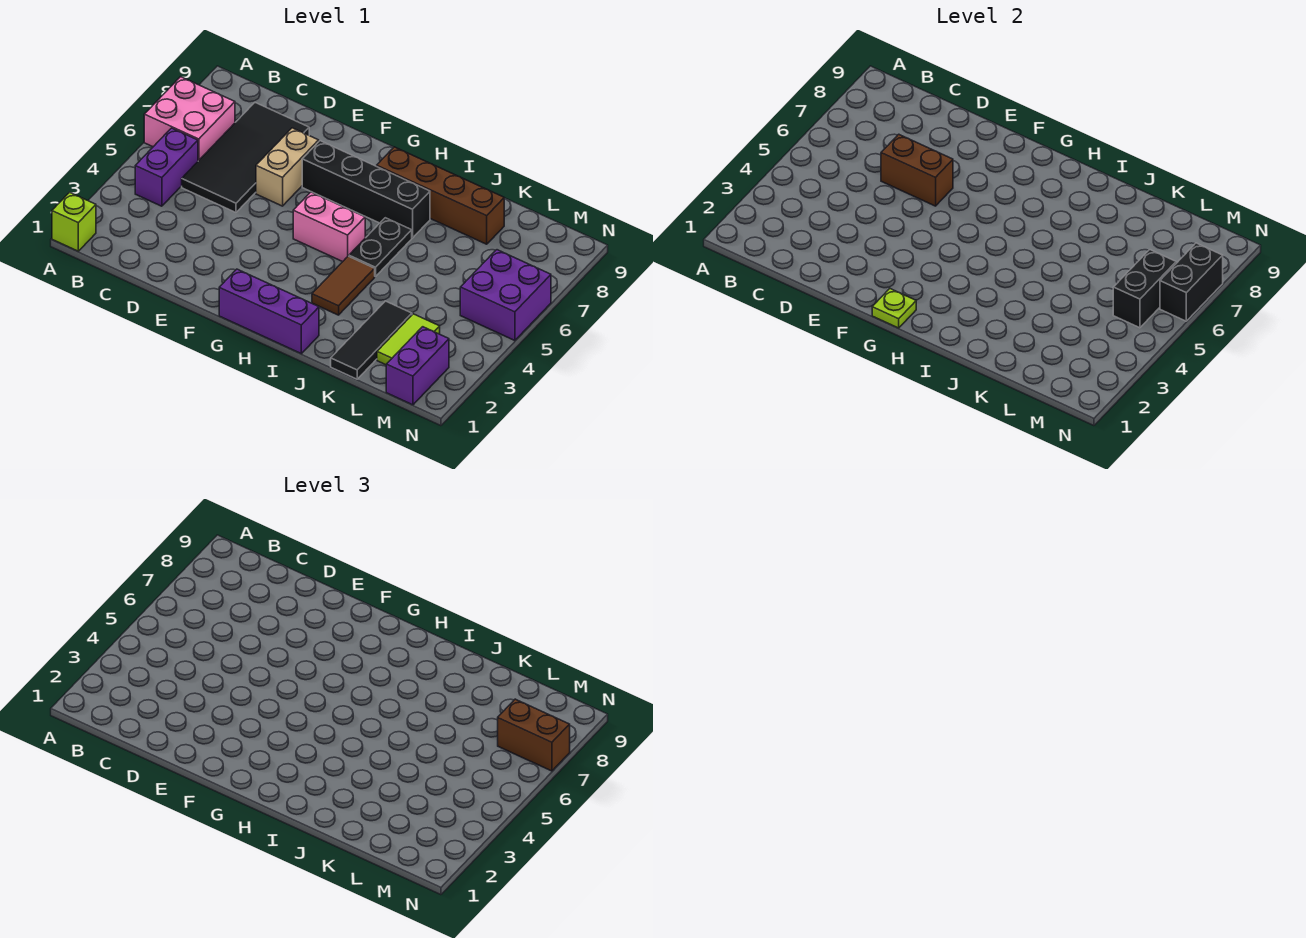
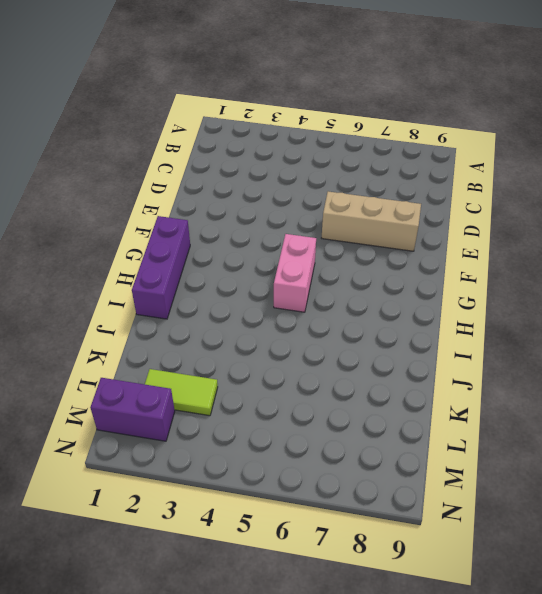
tan brick E6:E8 level 1 -> tan brick E6:E7 level 1
none -> lime brick A1 level 1
none -> pink brick A6:B7 level 1
none -> purple brick B4:B5 level 1

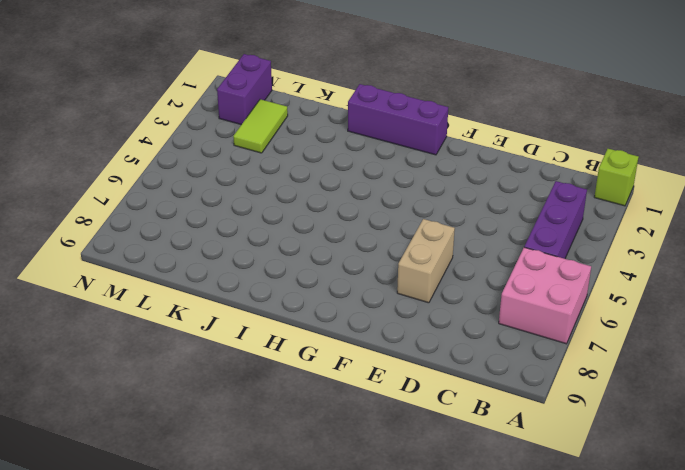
purple brick B3:B5 level 1 -> purple brick B4:B5 level 1
none -> black tile C5:D8 level 1
none -> black brick F7:I7 level 1
none -> pink brick G5:H5 level 1

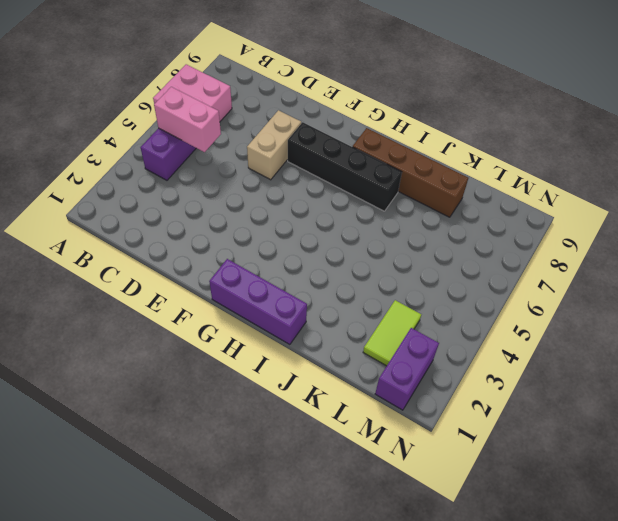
pink brick B5:C5 level 2 -> pink brick G5:H5 level 1
none -> lime brick A1 level 1
none -> black tile C5:D8 level 1
none -> brown tile I3:I4 level 1

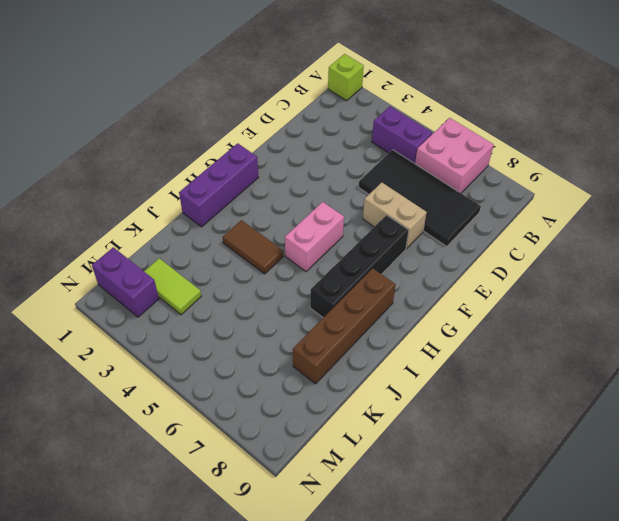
none -> black plate I5:I6 level 1
none -> black tile K1:K3 level 1
none -> purple brick M5:N6 level 1

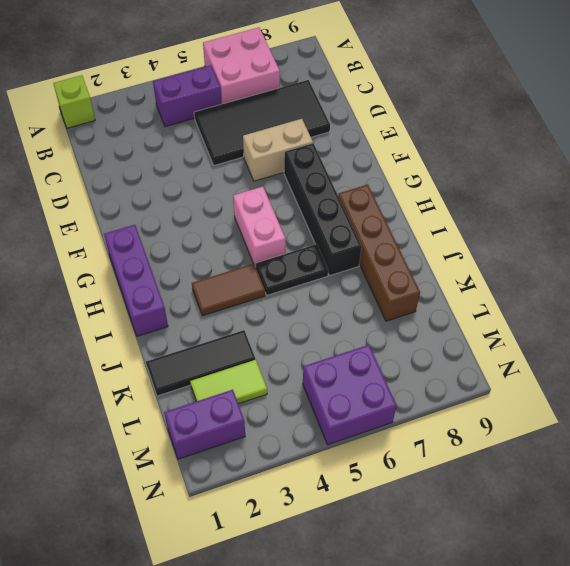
none -> brown brick D6:E6 level 2
none -> lime plate G1 level 2
none -> black brick M5:M6 level 2

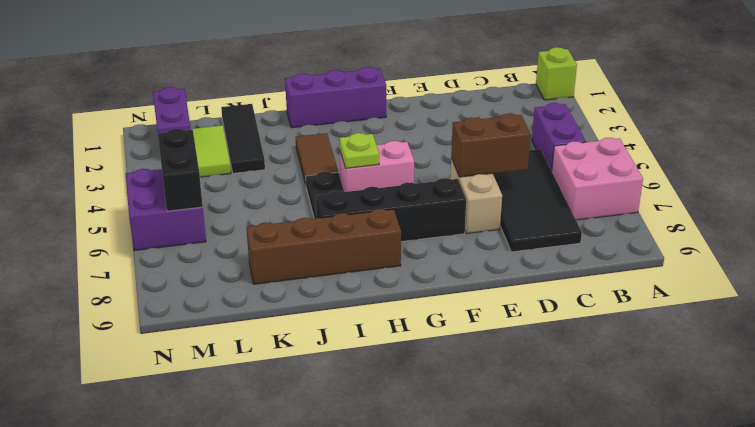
lime plate H5 level 2 -> lime plate G1 level 2
none -> black brick N6:N7 level 2
none -> brown brick M7:N7 level 3

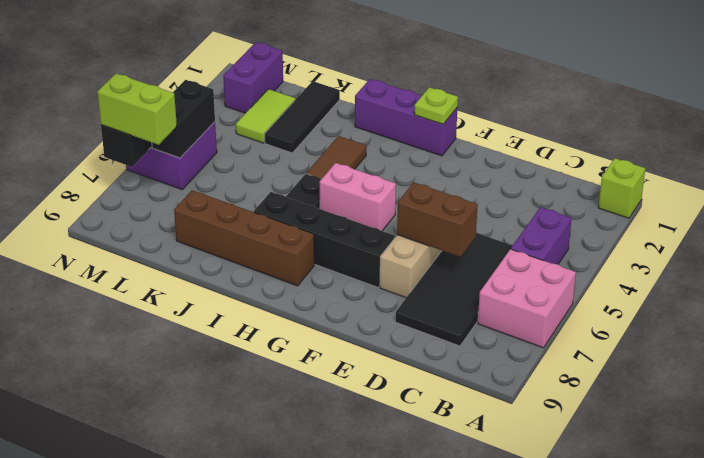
lime brick M7:N7 level 3 -> brown brick M7:N7 level 3

